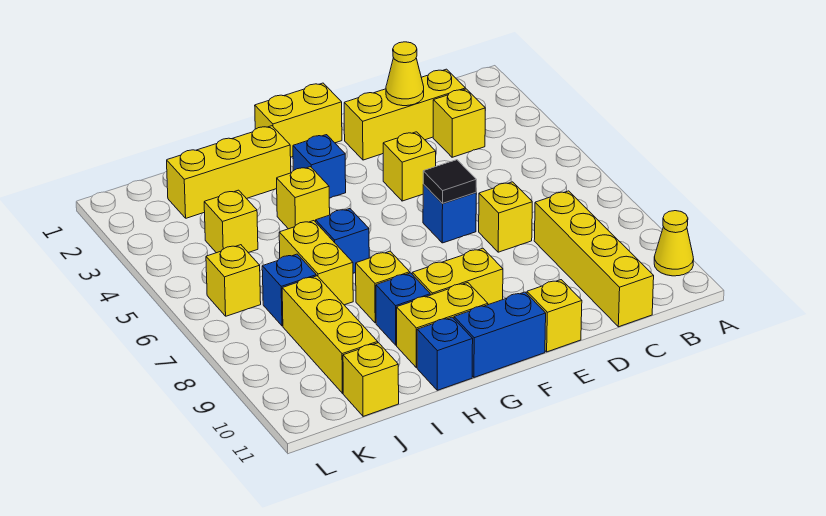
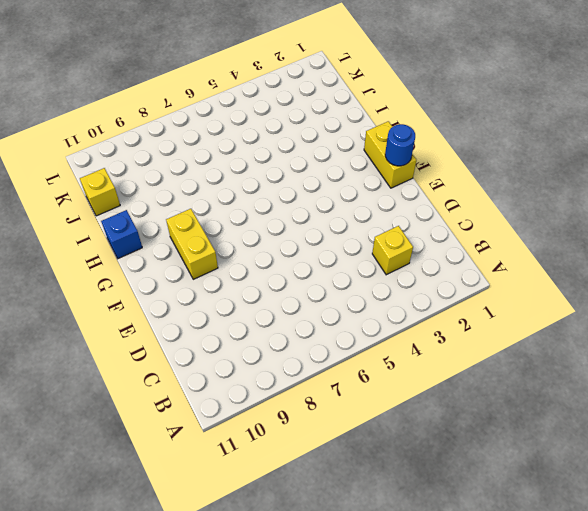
blue round brick F1 level 2 -> none
none -> yellow cone A10 level 1
none -> yellow brick C2:E2 level 1
none -> yellow brick C8:C11 level 1

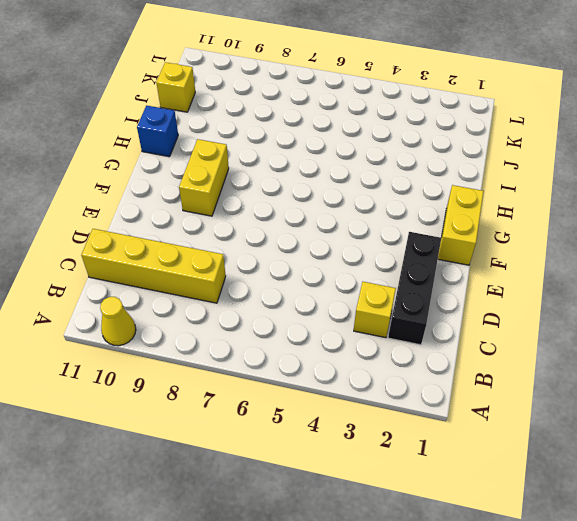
black brick C2:E2 level 1 -> yellow brick C2:E2 level 1
none -> yellow brick D7 level 1
none -> yellow brick E4 level 1
none -> blue brick E6 level 1

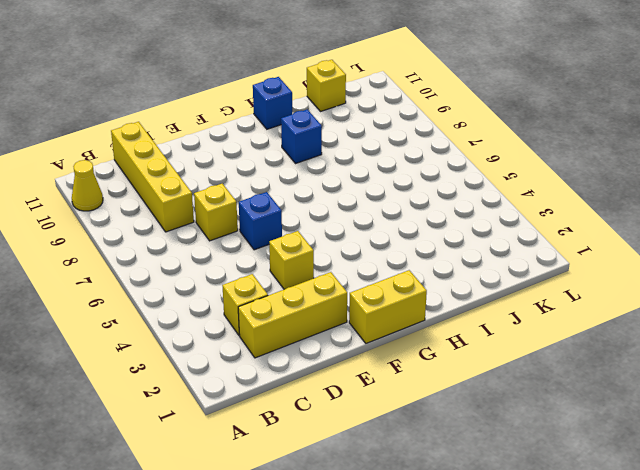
none -> yellow brick E11 level 1
none -> yellow brick F9:G9 level 1
none -> blue brick F11:G11 level 1

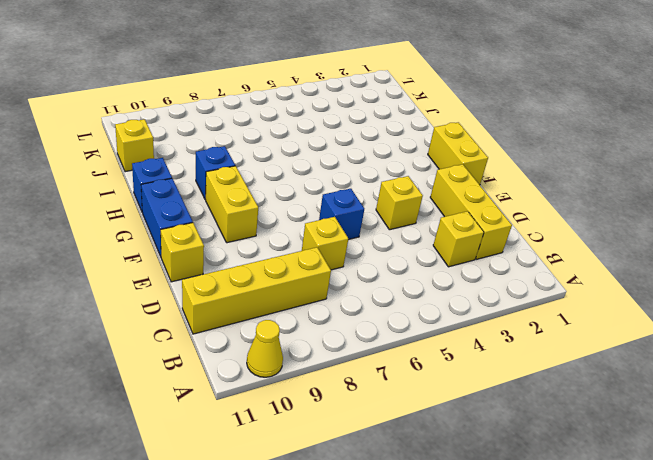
none -> blue brick G3 level 1
none -> yellow brick G10:H10 level 1
none -> yellow brick H2:J2 level 1

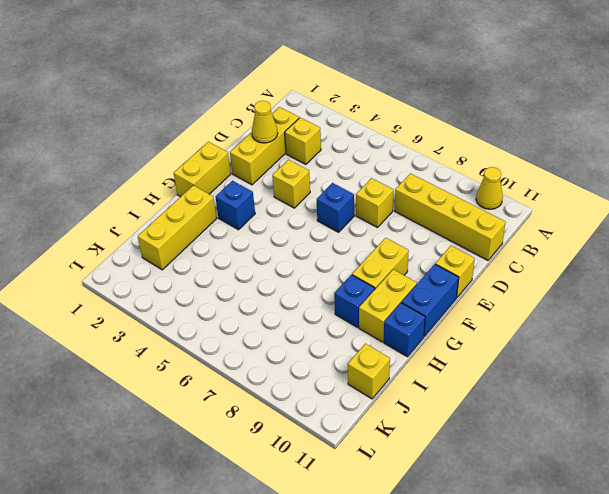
none -> yellow brick H4 level 1
none -> blue brick H6 level 1
none -> yellow brick H8 level 1

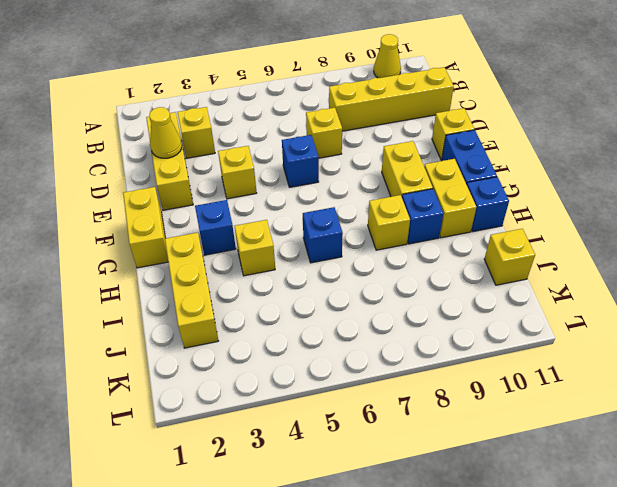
none -> yellow brick I6:I7 level 1
none -> yellow brick J4 level 1
none -> blue brick J7 level 1

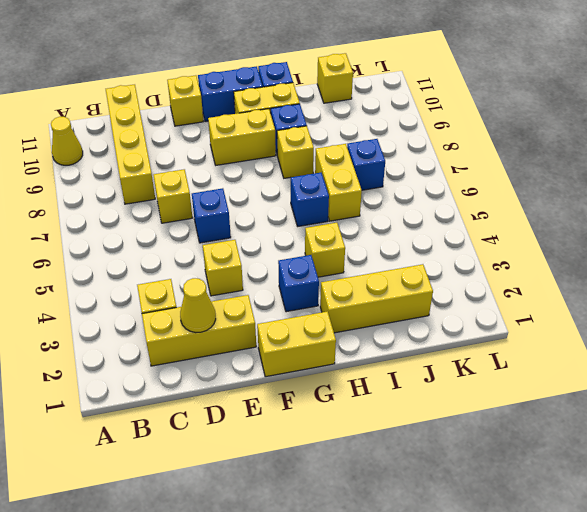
none -> yellow brick J4 level 1
none -> yellow brick J8:J10 level 1
none -> yellow brick K6 level 1

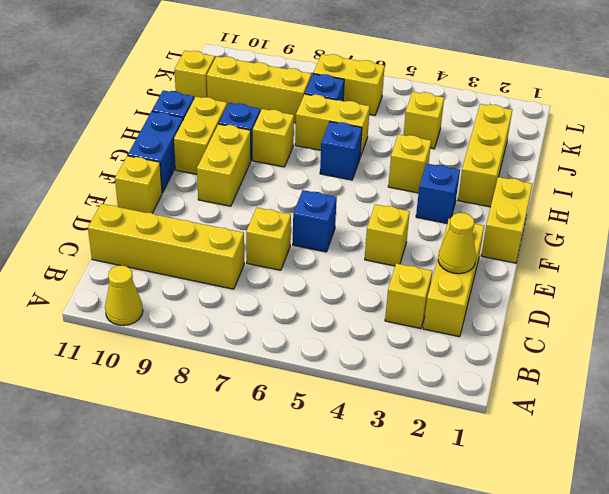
yellow brick K6:K7 level 1 -> yellow brick K6 level 1
none -> black tile E6 level 2

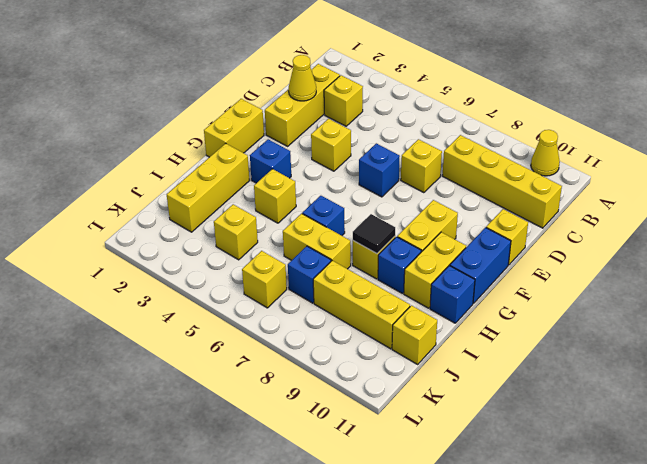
black tile H8 level 2 -> black tile E6 level 2

